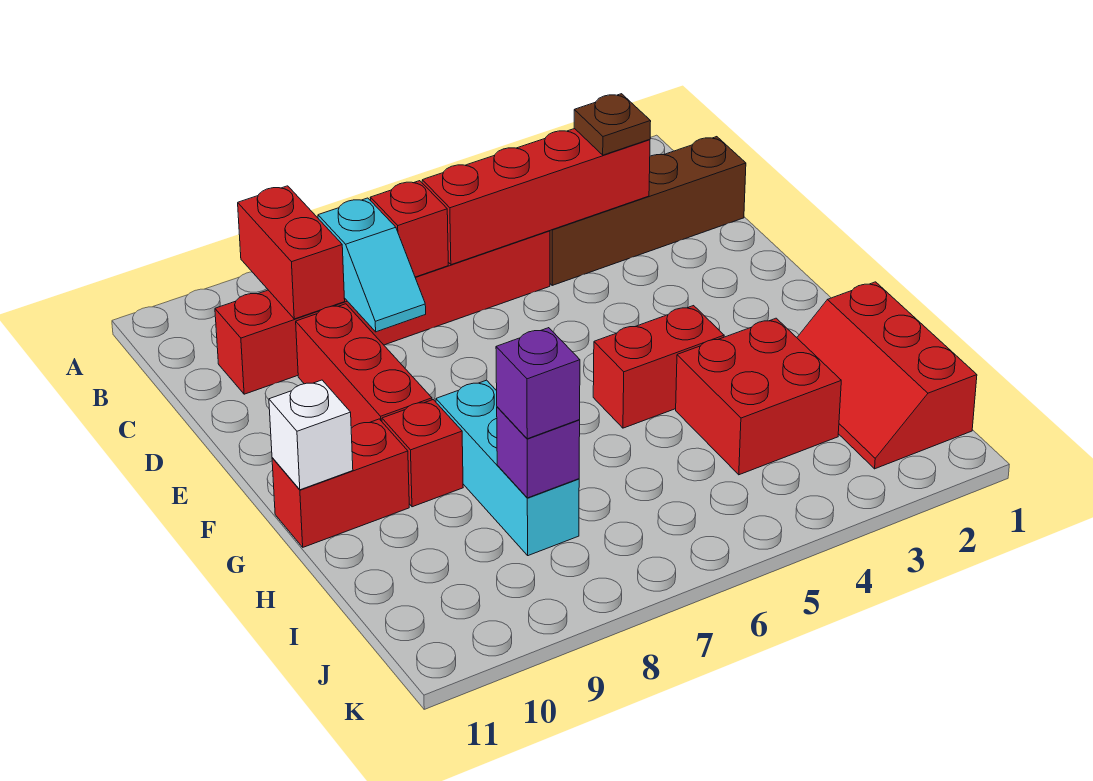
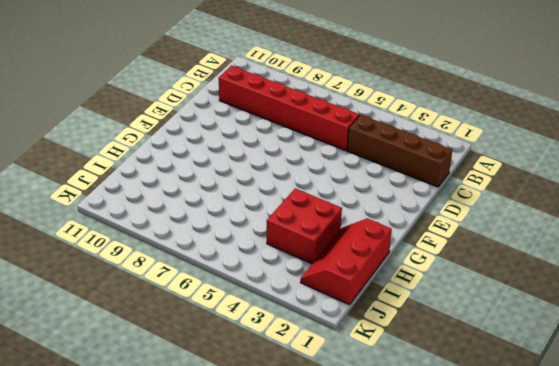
none -> red brick D9:F9 level 1
none -> red brick G4:G5 level 1
none -> cyan brick G8:I8 level 1

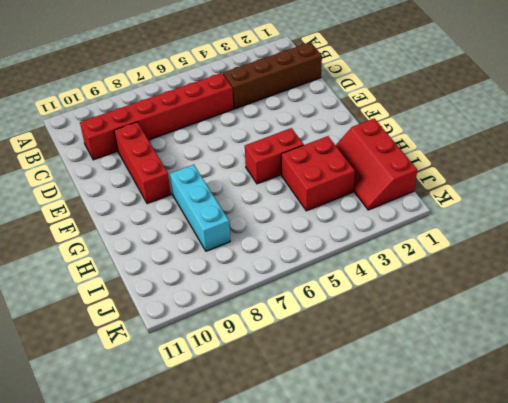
none -> red brick G9 level 1
none -> red brick G10:G11 level 1
none -> red brick B9:C9 level 2

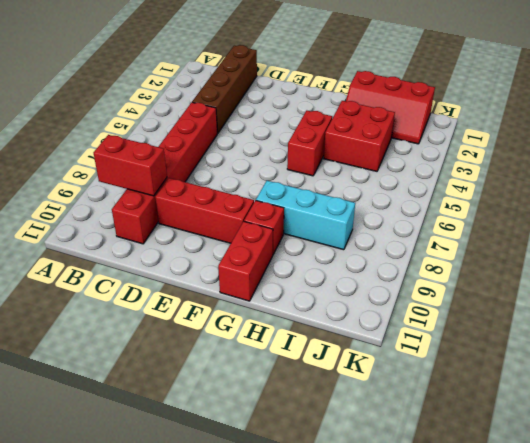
none -> red brick C3:C6 level 2
none -> red brick C7 level 2
none -> cyan slope C8:D8 level 2 top C

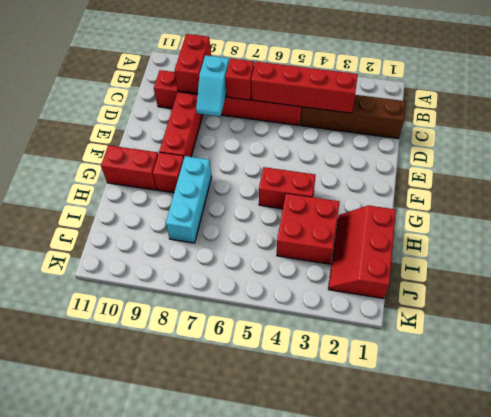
none -> white brick G11 level 2
none -> purple brick I8 level 2
none -> brown plate C3 level 3

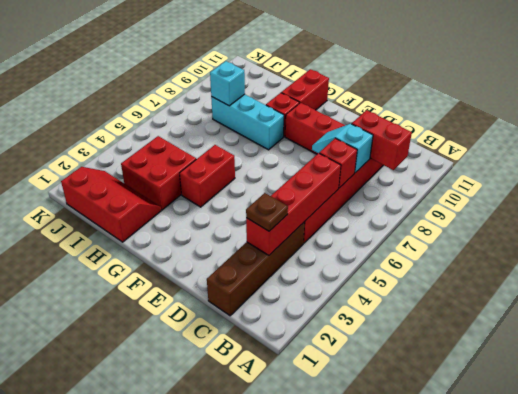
cyan brick I8 level 2 -> purple brick I8 level 2
none -> white brick G11 level 2
none -> purple brick I8 level 3

